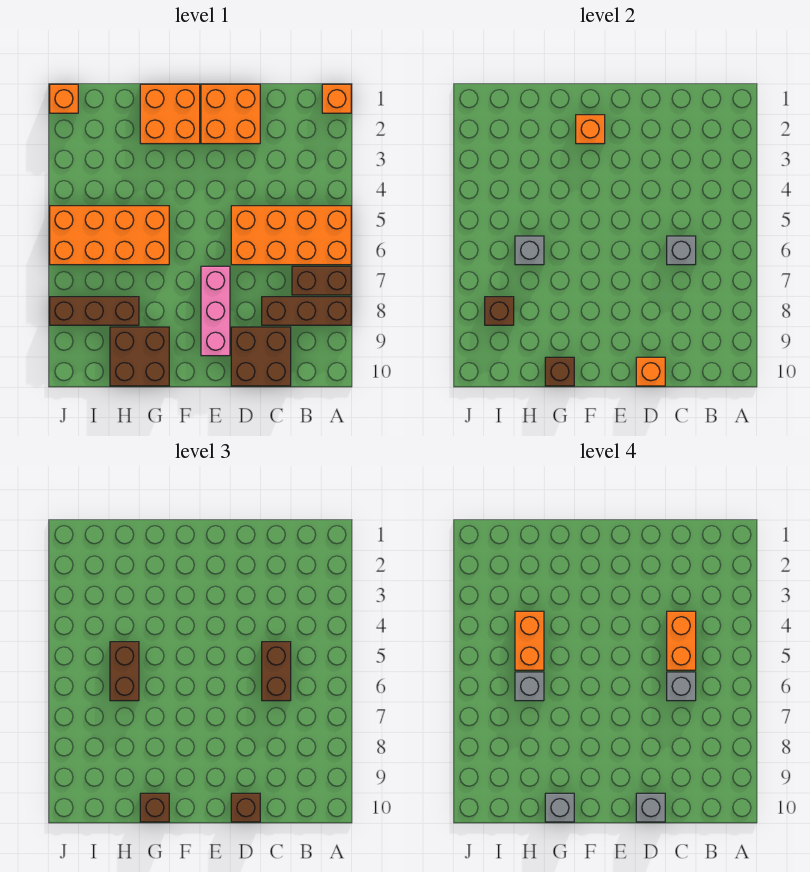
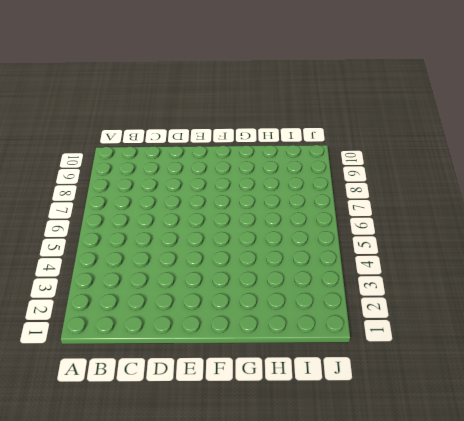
none -> orange brick A1 level 1
none -> orange brick A5:D6 level 1
none -> brown brick A7:B7 level 1

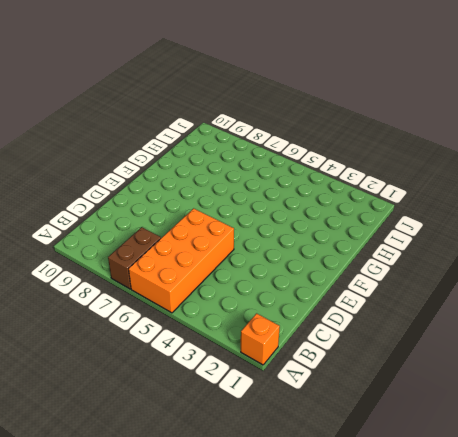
none -> brown brick A8:C8 level 1
none -> brown brick C9:D10 level 1
none -> orange brick D1:E2 level 1

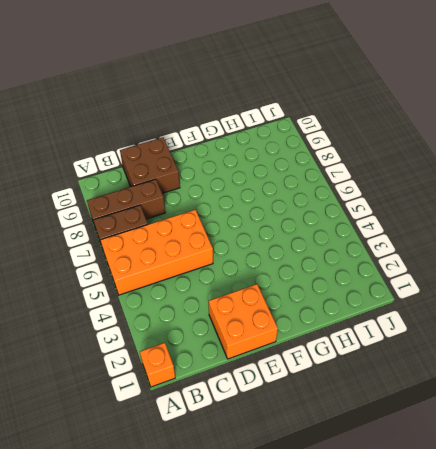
none -> pink brick E7:E9 level 1
none -> orange brick F1:G2 level 1
none -> orange brick G5:J6 level 1

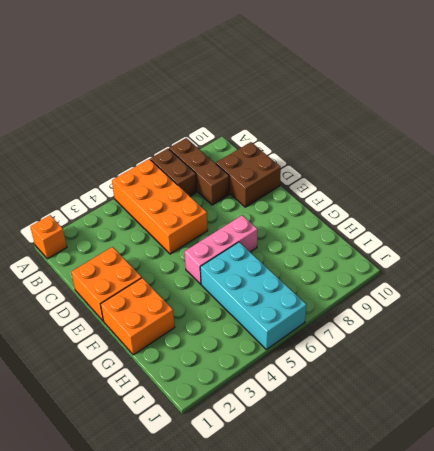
pink brick F5:F7 level 1 -> pink brick E7:E9 level 1
cyan brick G5:J6 level 1 -> orange brick G5:J6 level 1
none -> brown brick G9:H10 level 1
none -> brown brick H8:J8 level 1
none -> orange brick J1 level 1

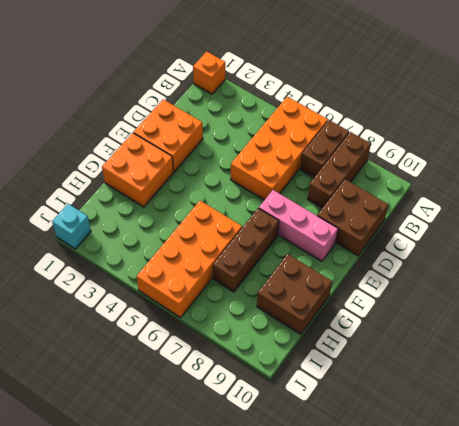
brown brick F7:H7 level 1 -> brown brick H8:J8 level 1
cyan brick J1 level 1 -> orange brick J1 level 1
none -> grey brick C6 level 2
none -> orange brick D10 level 2
none -> orange brick F2 level 2

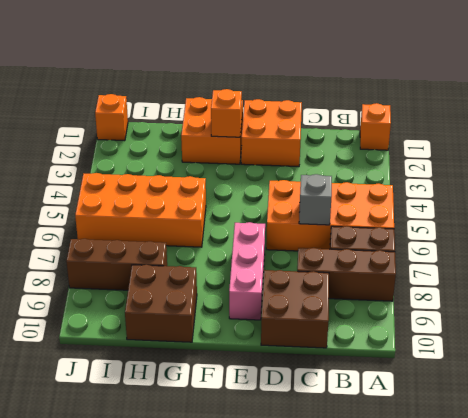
none -> orange brick D10 level 2
none -> brown brick G10 level 2
none -> grey brick H6 level 2

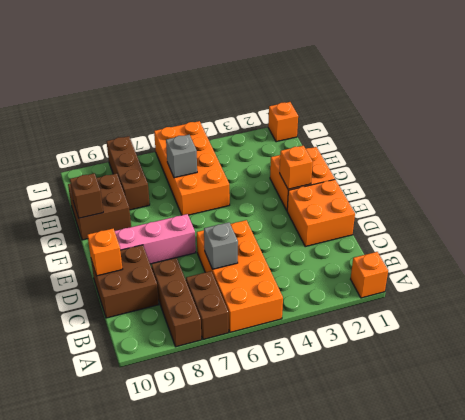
none -> brown brick I8 level 2
none -> brown brick C5:C6 level 3
none -> brown brick D10 level 3

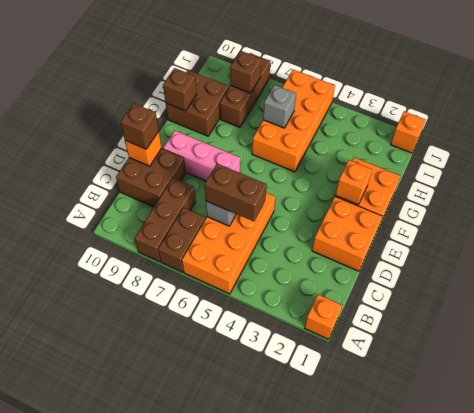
none -> brown brick G10 level 3
none -> brown brick H5:H6 level 3
none -> orange brick C4:C5 level 4

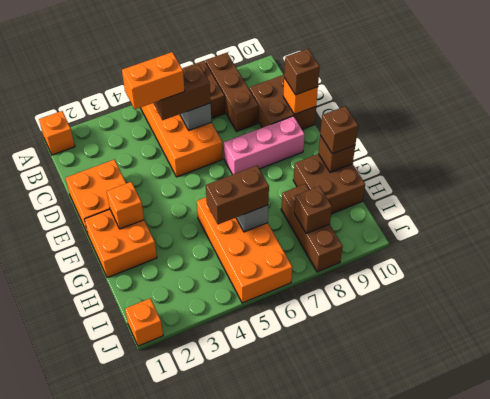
none -> grey brick C6 level 4
none -> grey brick D10 level 4
none -> grey brick G10 level 4

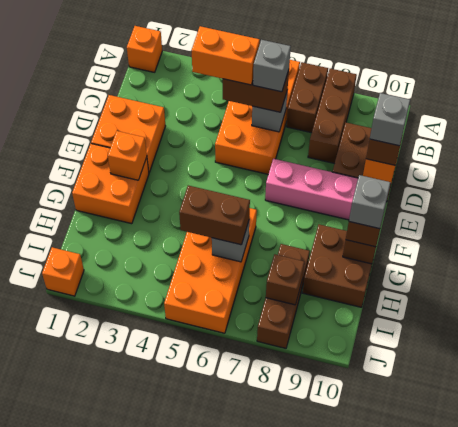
none -> orange brick H4:H5 level 4
none -> grey brick H6 level 4

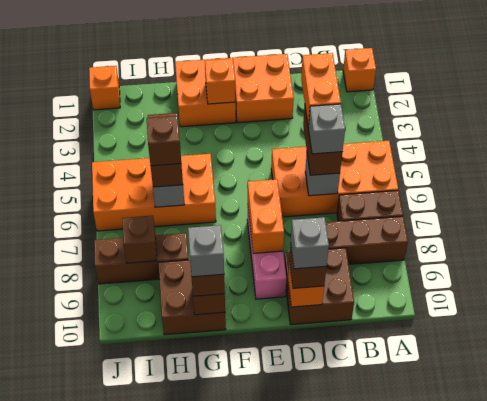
orange brick E7:E8 level 2 -> orange brick H4:H5 level 4
brown brick H6 level 4 -> grey brick H6 level 4

